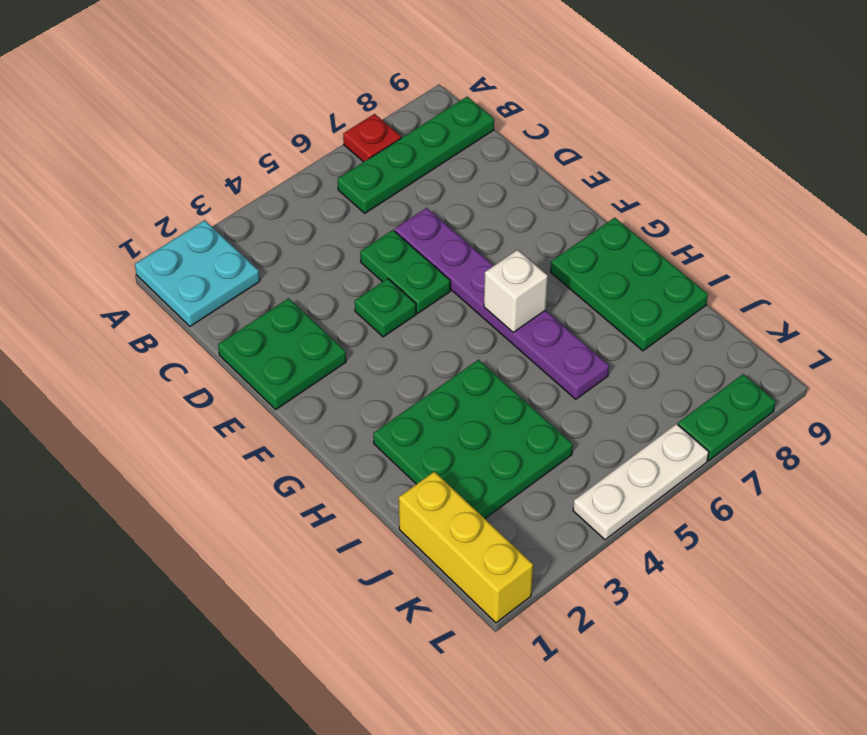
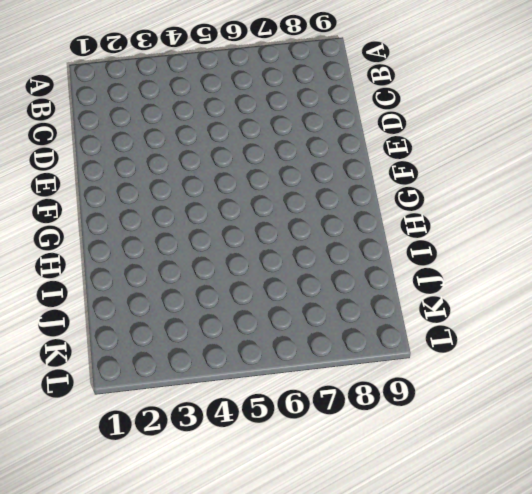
none -> cyan plate A1:B2 level 1
none -> red plate A7 level 1
none -> green plate B6:B9 level 1

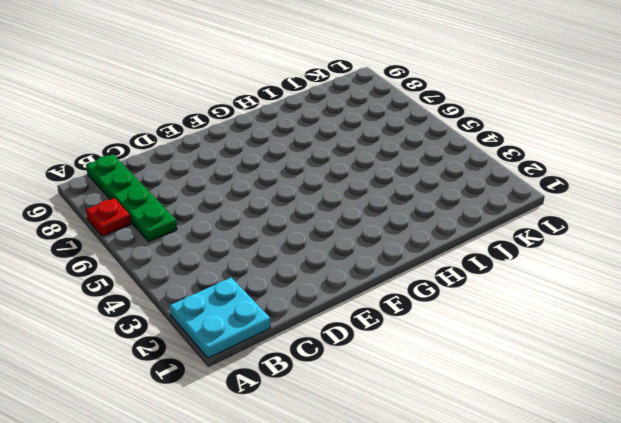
none -> green plate D1:E2 level 1
none -> green plate D5:E5 level 1
none -> purple plate D6:I6 level 1

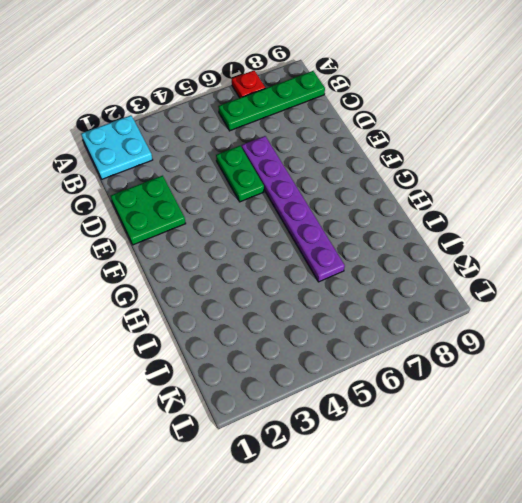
none -> green plate E4 level 1
none -> green plate G8:I9 level 1
none -> green plate H2:J4 level 1

